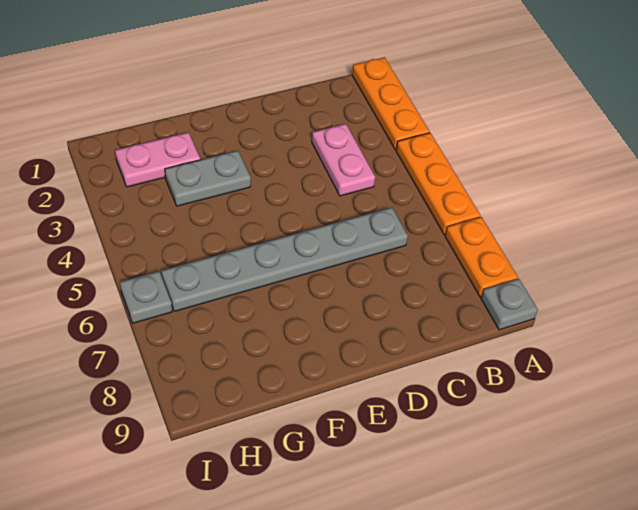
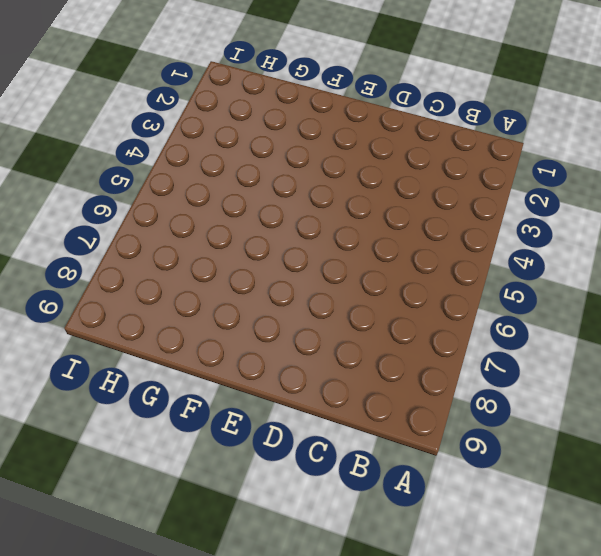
none -> orange plate A1:A3 level 1
none -> orange plate A4:A6 level 1

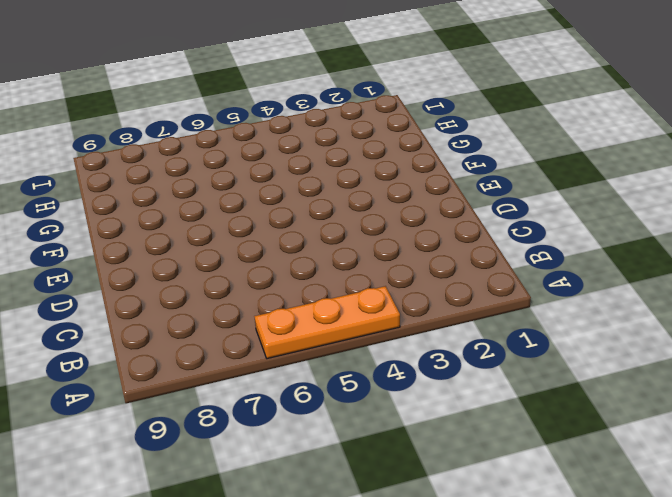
none -> orange plate A1:A3 level 1
none -> orange plate A7:A8 level 1

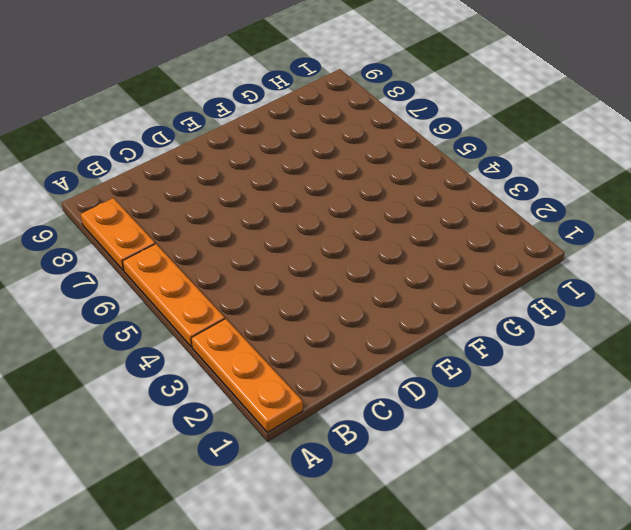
none -> grey plate A9 level 1
none -> pink plate C3:C4 level 1

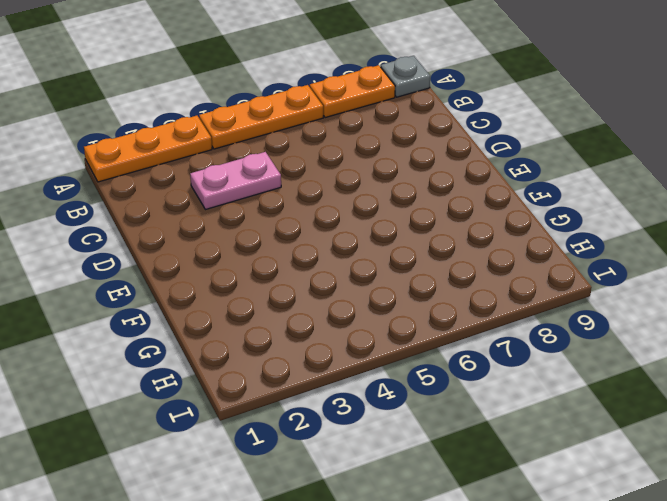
none -> grey plate C6:H6 level 1
none -> grey plate F3:G3 level 1

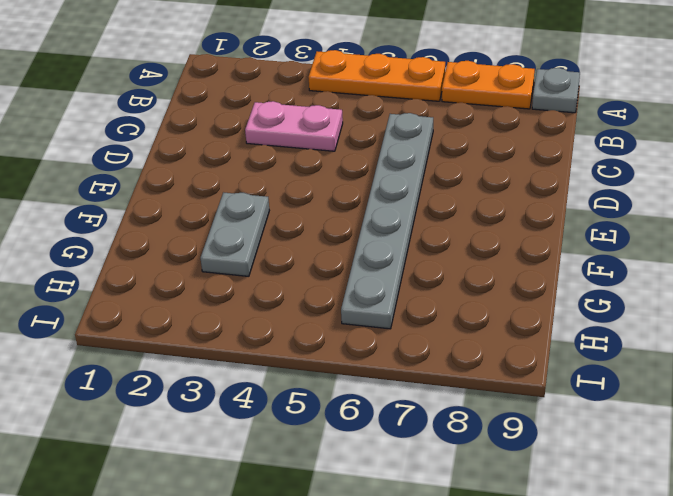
none -> orange plate A1:A3 level 1
none -> pink plate G2:H2 level 1

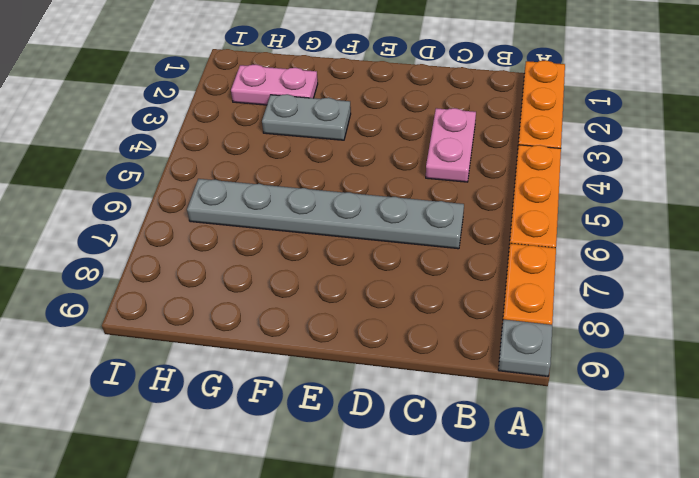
none -> grey plate I6 level 1

